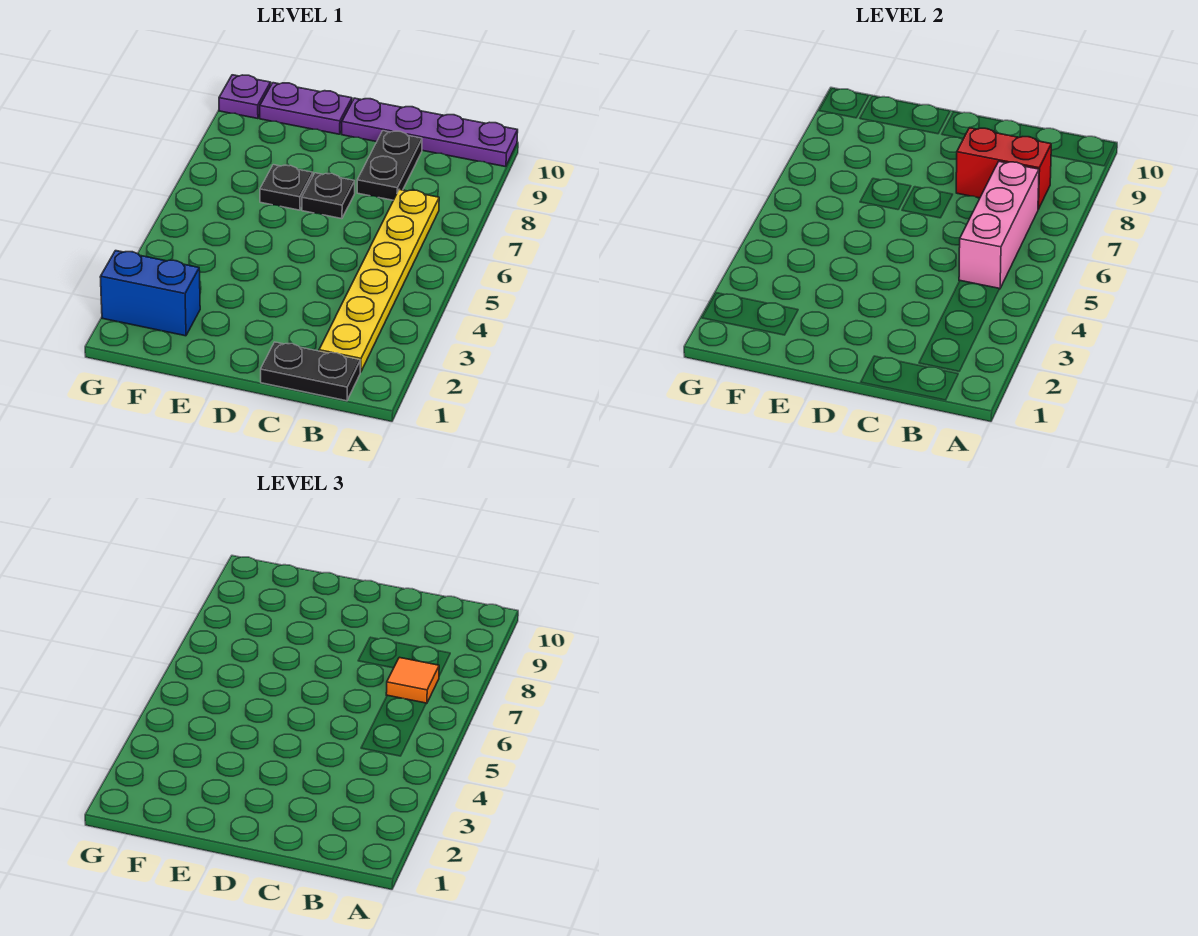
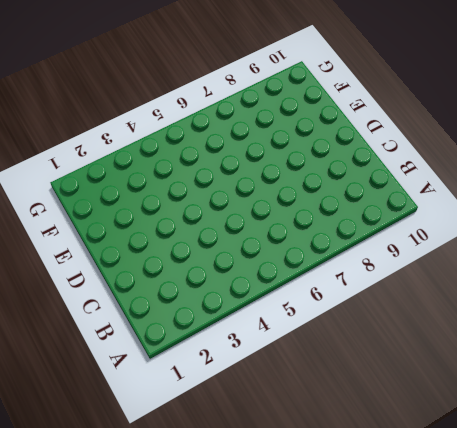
none -> purple plate A10:D10 level 1
none -> black plate B1:C1 level 1
none -> yellow plate B2:B7 level 1

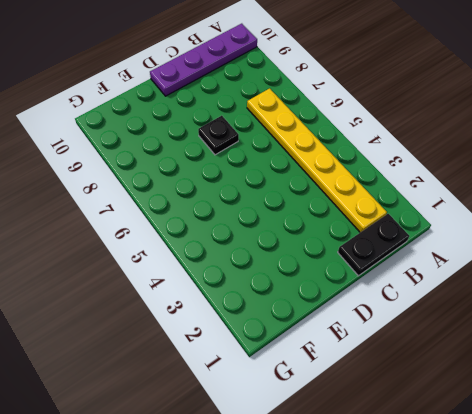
none -> black plate C8:C9 level 1
none -> black plate E7 level 1
none -> purple plate E10:F10 level 1

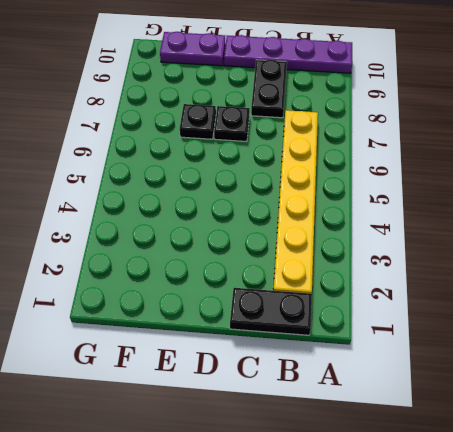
none -> blue brick F2:G2 level 1
none -> purple plate G10 level 1
none -> pink brick B5:B7 level 2

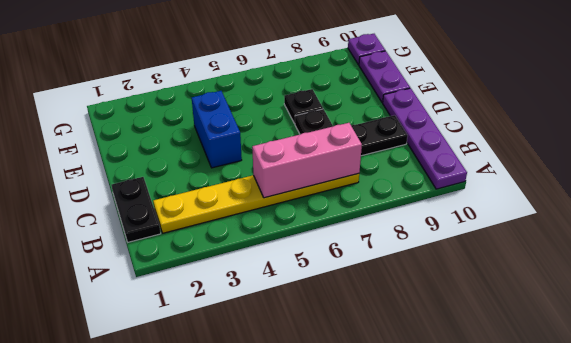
blue brick D4:E4 level 1 -> blue brick F2:G2 level 1
none -> red brick B8:C8 level 2
none -> orange tile B7 level 3

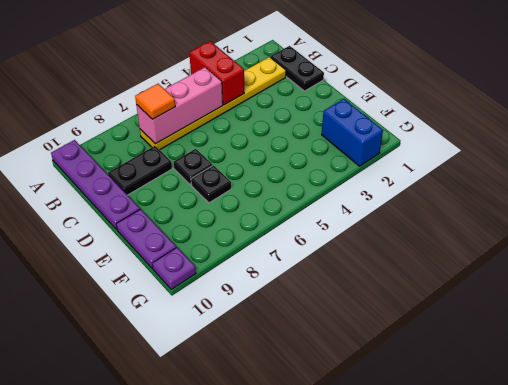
red brick A4:B4 level 2 -> red brick B8:C8 level 2

